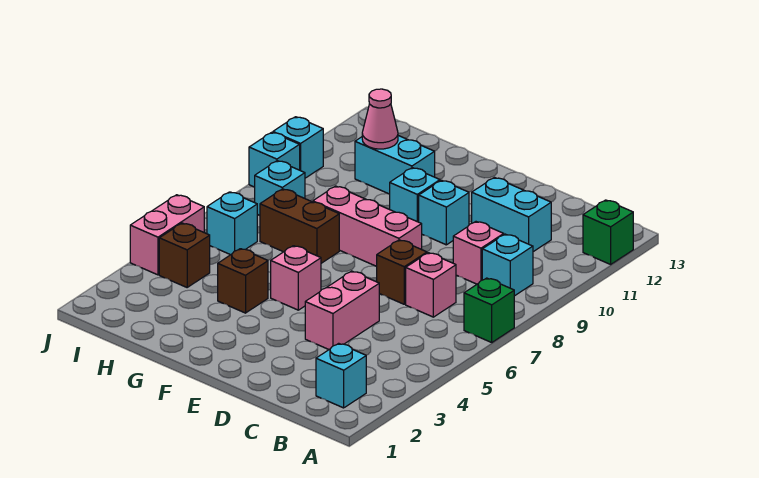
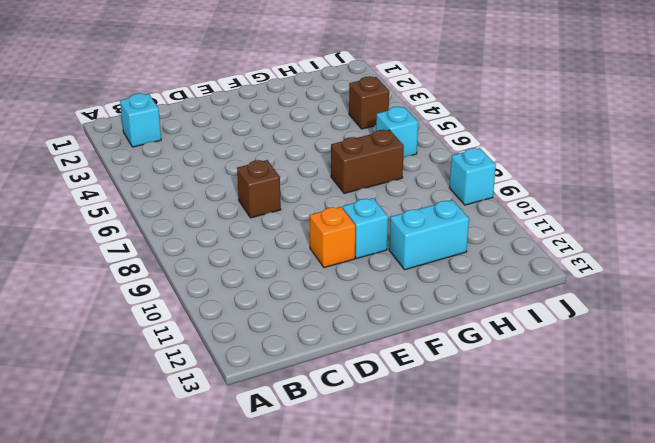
orange brick E10 level 1 -> cyan brick E10 level 1
none -> green brick A7 level 1
none -> green brick A12 level 1
none -> cyan brick B9 level 1

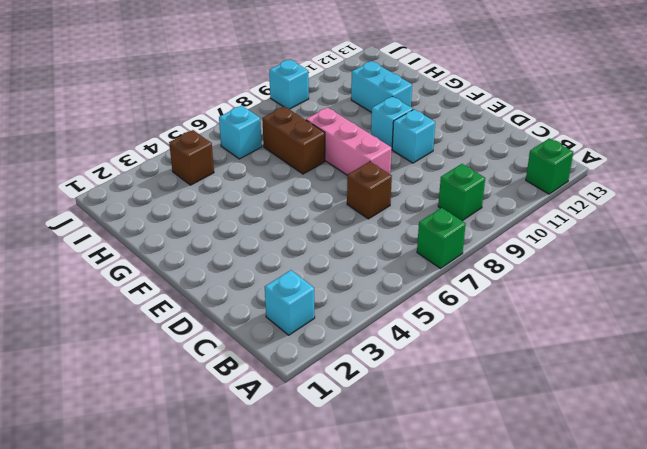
green brick B9 level 1 -> cyan brick B9 level 1
none -> pink brick C7 level 1
none -> pink brick C9 level 1
none -> cyan brick C11:D11 level 1

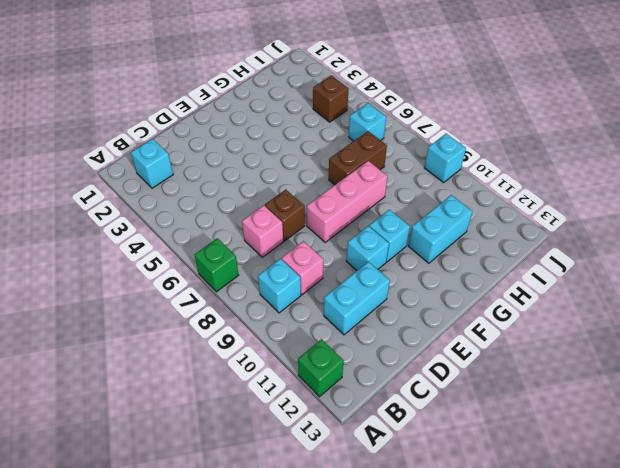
none -> pink brick D4:D5 level 1
none -> pink brick F5 level 1
none -> brown brick G4 level 1

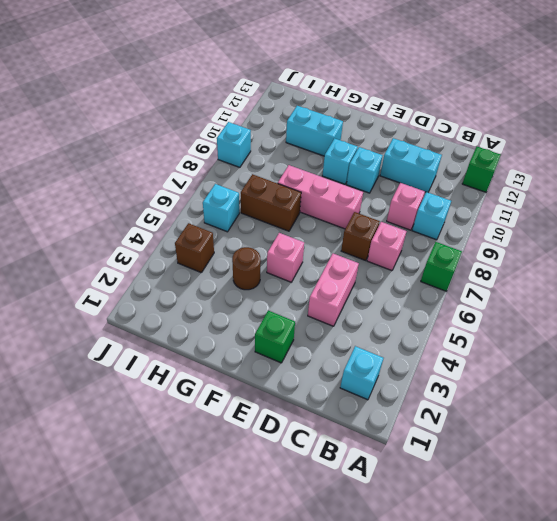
green brick E2 level 1 -> none
brown round brick G4 level 1 -> brown brick G4 level 1
none -> cyan brick I8 level 1
none -> pink brick J4:J5 level 1
none -> cyan brick J10 level 1

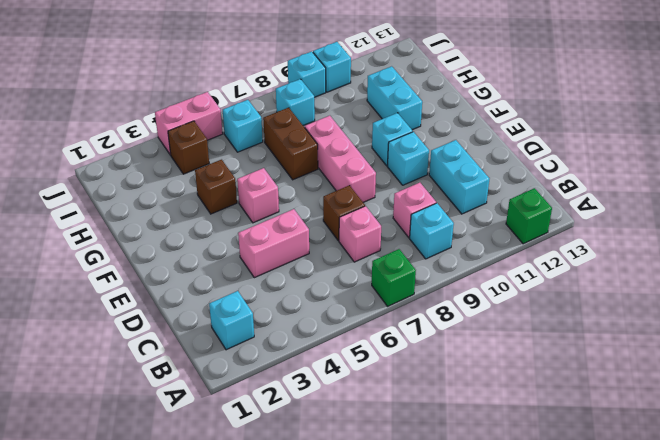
none -> pink cone H11 level 2

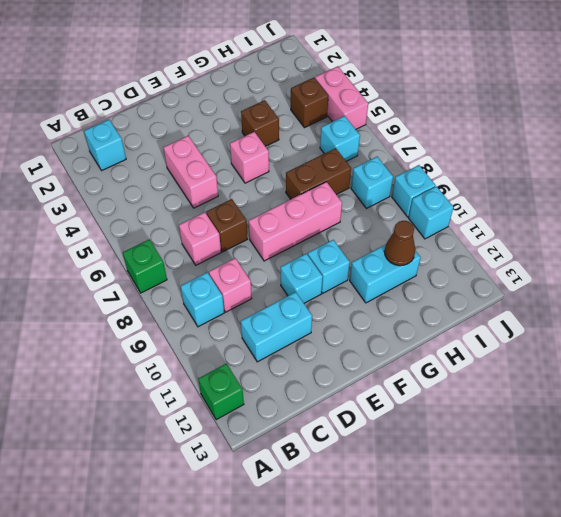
brown cone H11 level 2 -> pink cone H11 level 2

